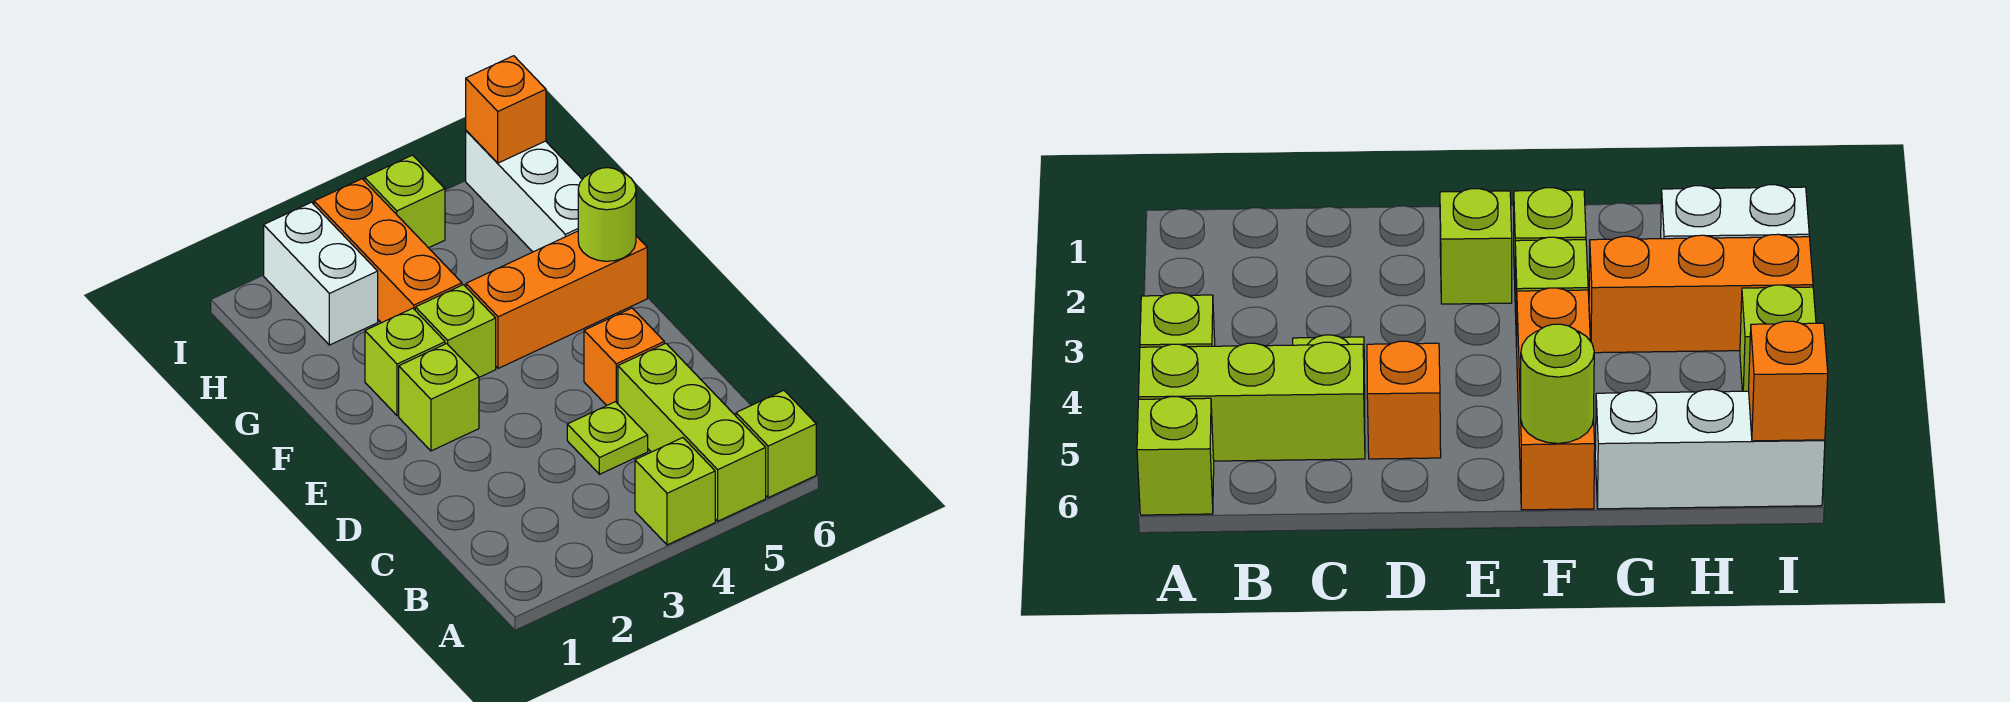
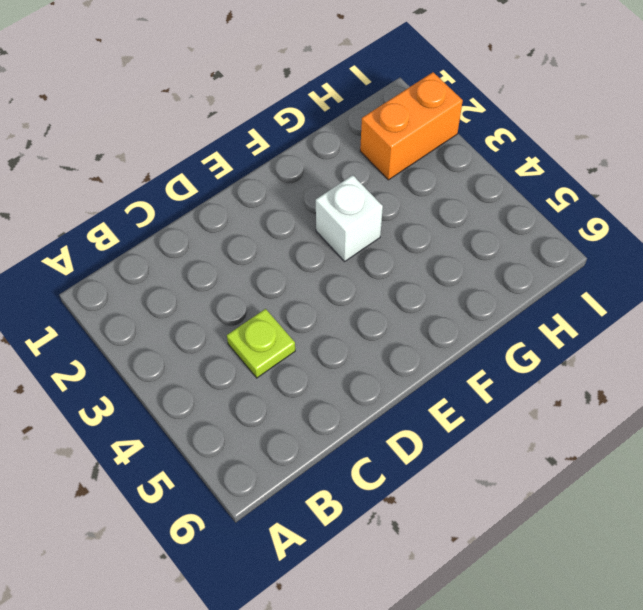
white brick F3 level 1 -> lime brick F3 level 1
orange brick H2:I2 level 1 -> white brick H2:I2 level 1
none -> lime brick A4 level 1
none -> lime brick A5:C5 level 1
none -> lime brick A6 level 1

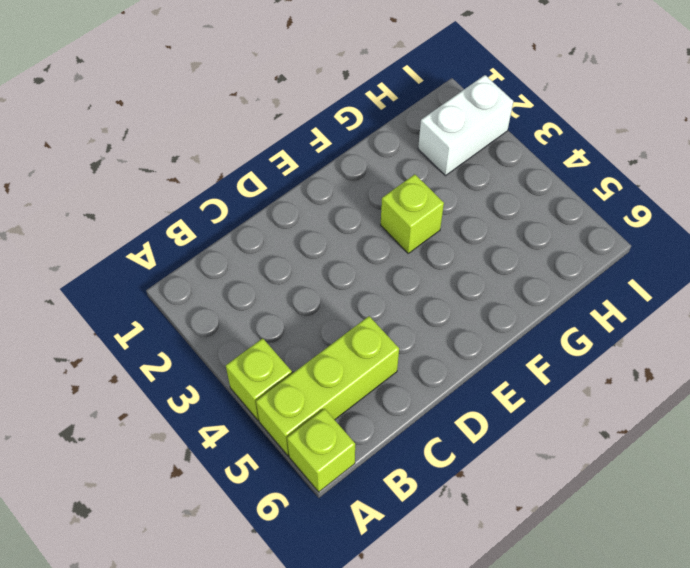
none -> lime plate C4 level 1
none -> orange brick D5 level 1
none -> lime brick E2 level 1

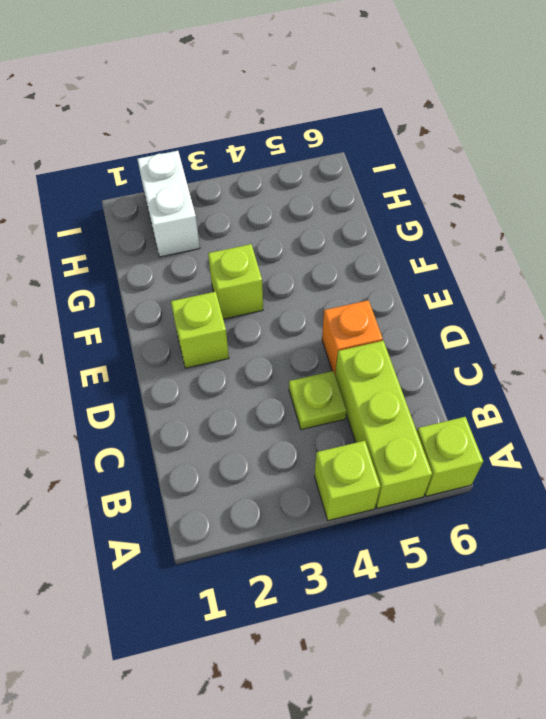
none -> lime brick F2 level 1
none -> orange brick F4:F6 level 1
none -> orange brick G3:I3 level 1

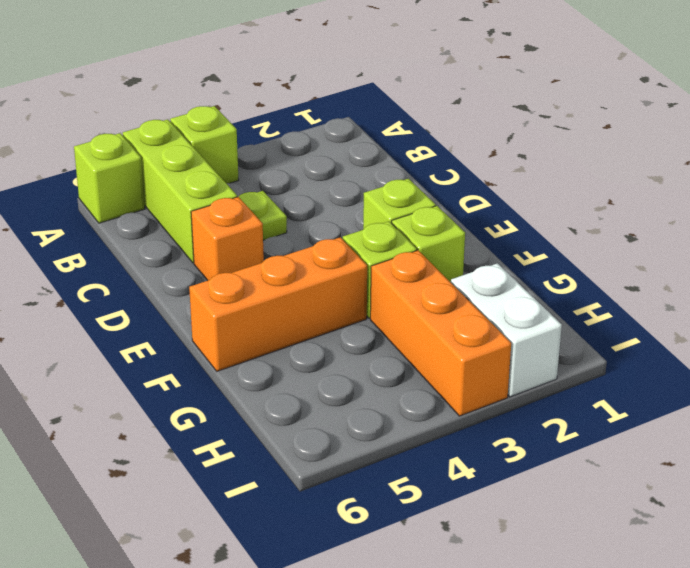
none -> white brick G6:I6 level 1
none -> lime brick I4 level 1
none -> lime round brick F6 level 2

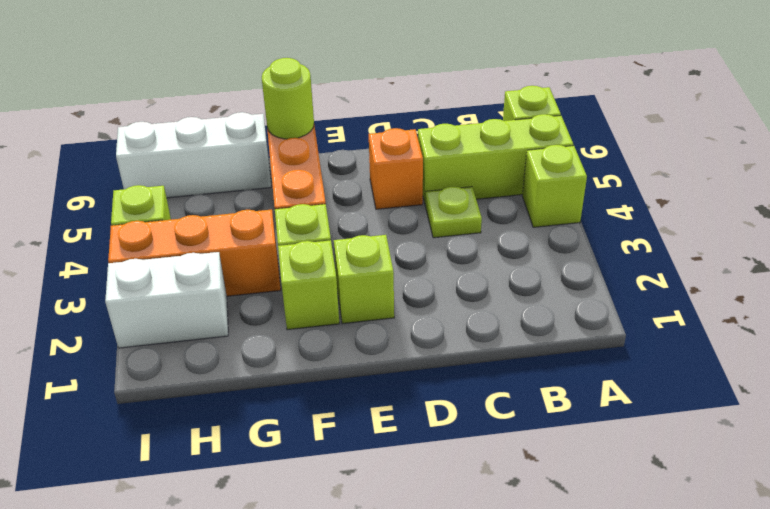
none -> orange brick I6 level 2

